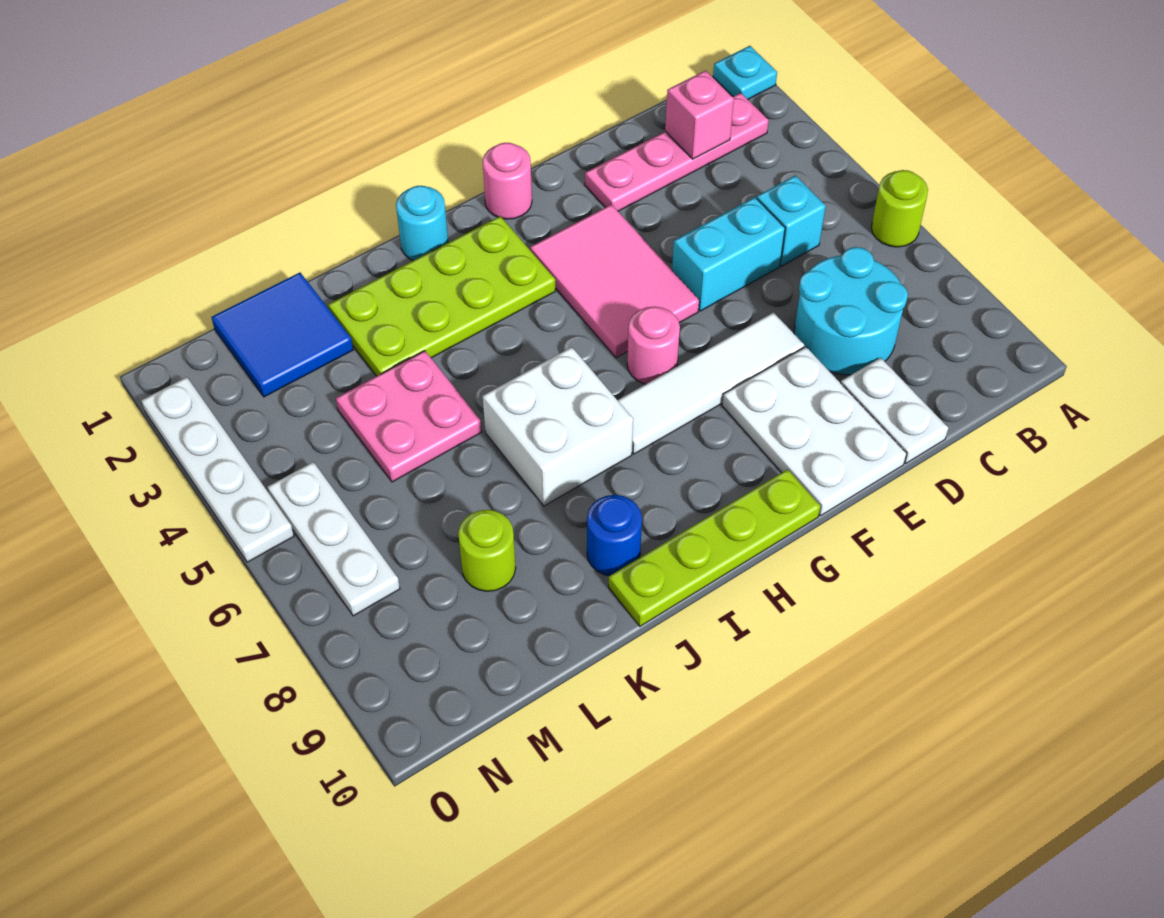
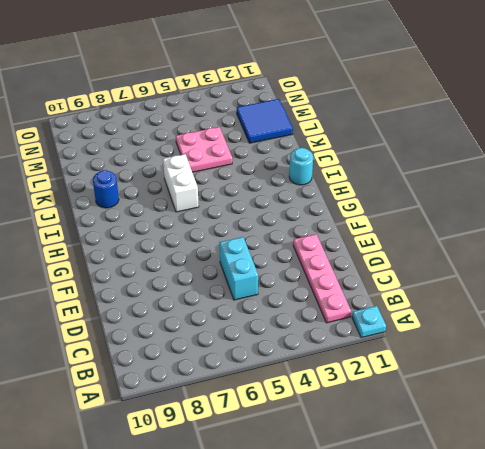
white brick I6:J6 level 1 -> white brick I6:J7 level 1
none -> lime round brick A6 level 1
none -> cyan brick C5 level 1
none -> cyan round brick C7:D8 level 1

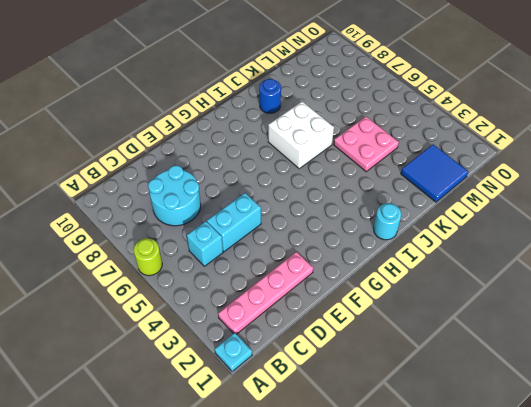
none -> white plate D9:D10 level 1
none -> white tile E7:H7 level 1
none -> white plate E8:F10 level 1

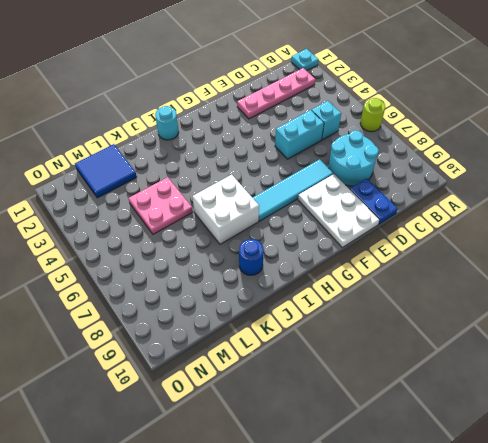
blue plate D9:D10 level 1 -> white plate D9:D10 level 1
cyan tile E7:H7 level 1 -> white tile E7:H7 level 1
none -> pink tile F3:G5 level 1
none -> pink round brick G1 level 1
none -> pink round brick G6 level 1

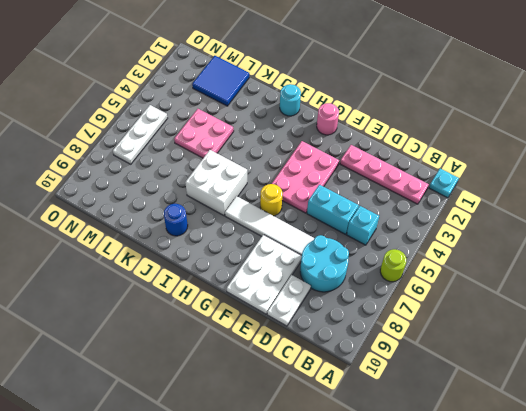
pink plate F3:G5 level 1 -> pink tile F3:G5 level 1
yellow round brick G6 level 1 -> pink round brick G6 level 1
none -> lime plate G10:J10 level 1
none -> lime plate H2:K3 level 1
none -> lime round brick L8 level 1

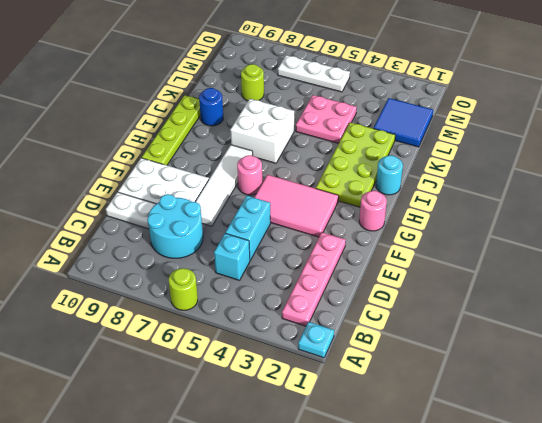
none -> white plate O2:O5 level 1
none -> pink brick C2 level 2

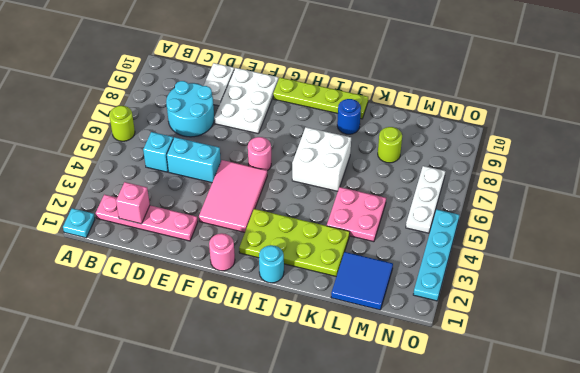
cyan plate O2:O5 level 1 -> white plate O2:O5 level 1
none -> white tile E7:H7 level 1

